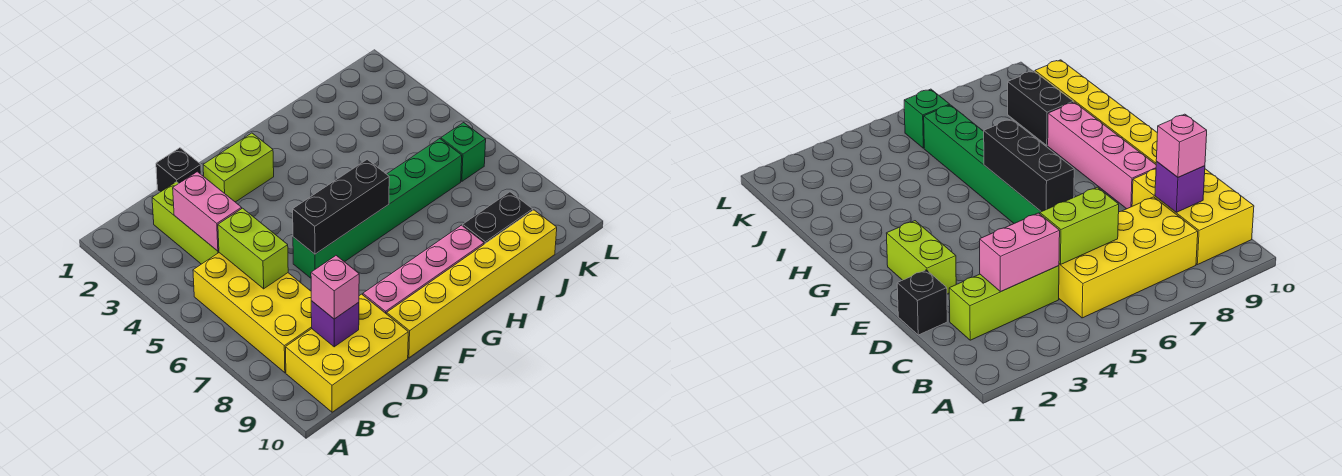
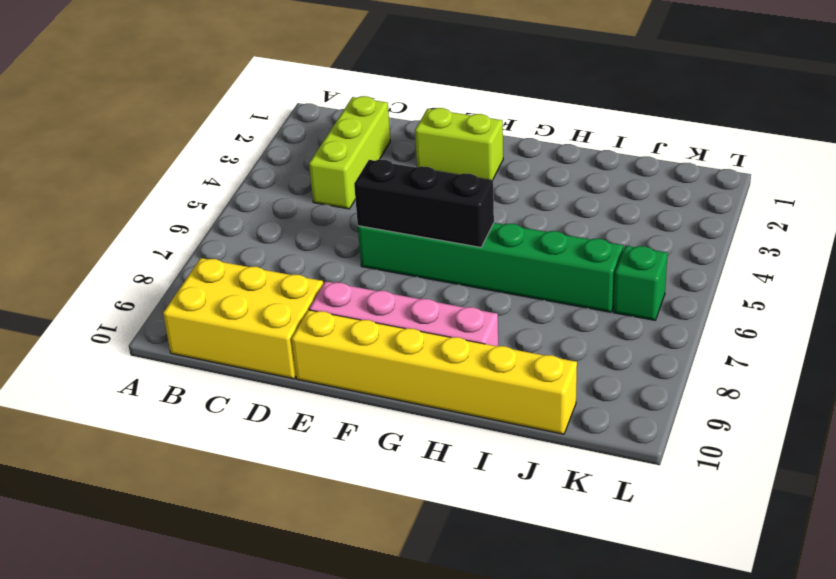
none -> yellow brick B5:C8 level 1
none -> black brick D1 level 1
none -> black brick I9:J9 level 1

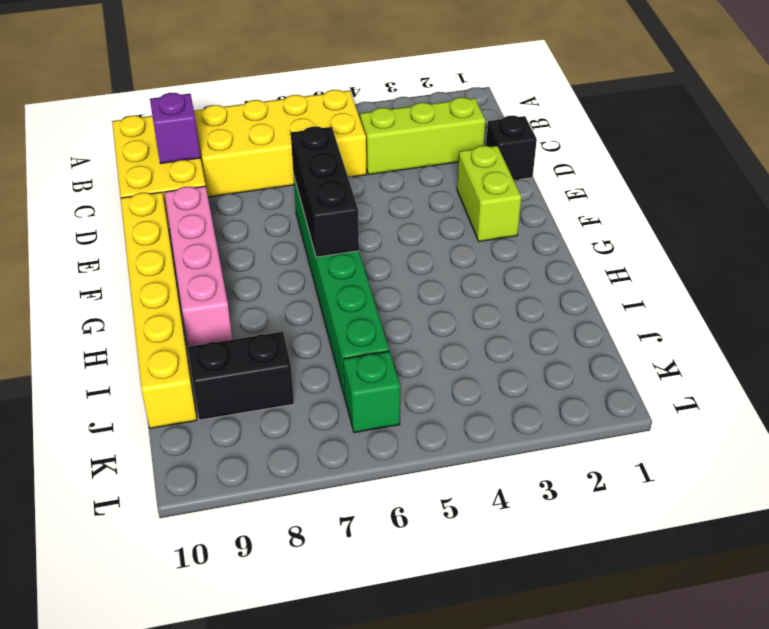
black brick J8:J9 level 1 -> black brick I9:J9 level 1
none -> pink brick C3:C4 level 2
none -> lime brick C5:C6 level 2
none -> pink brick C9 level 3

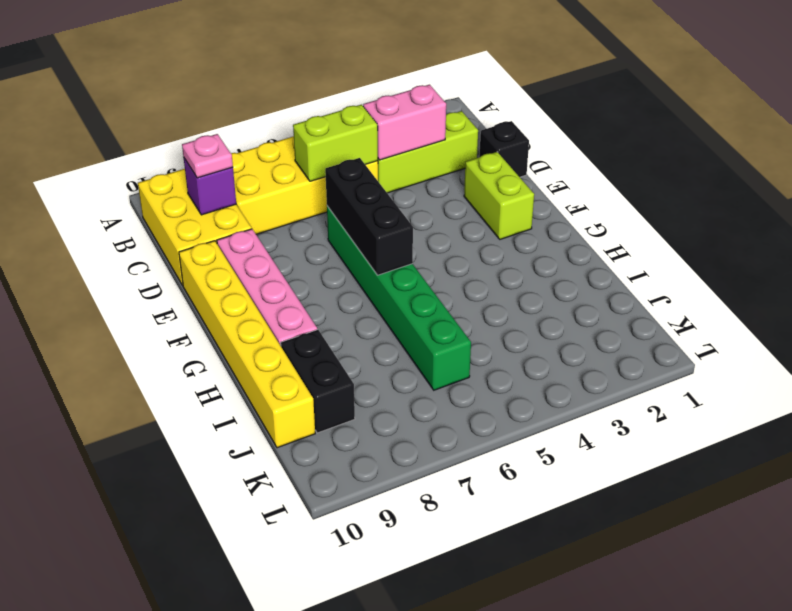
pink plate C9 level 3 -> pink brick C9 level 3
none -> green brick K6 level 1

